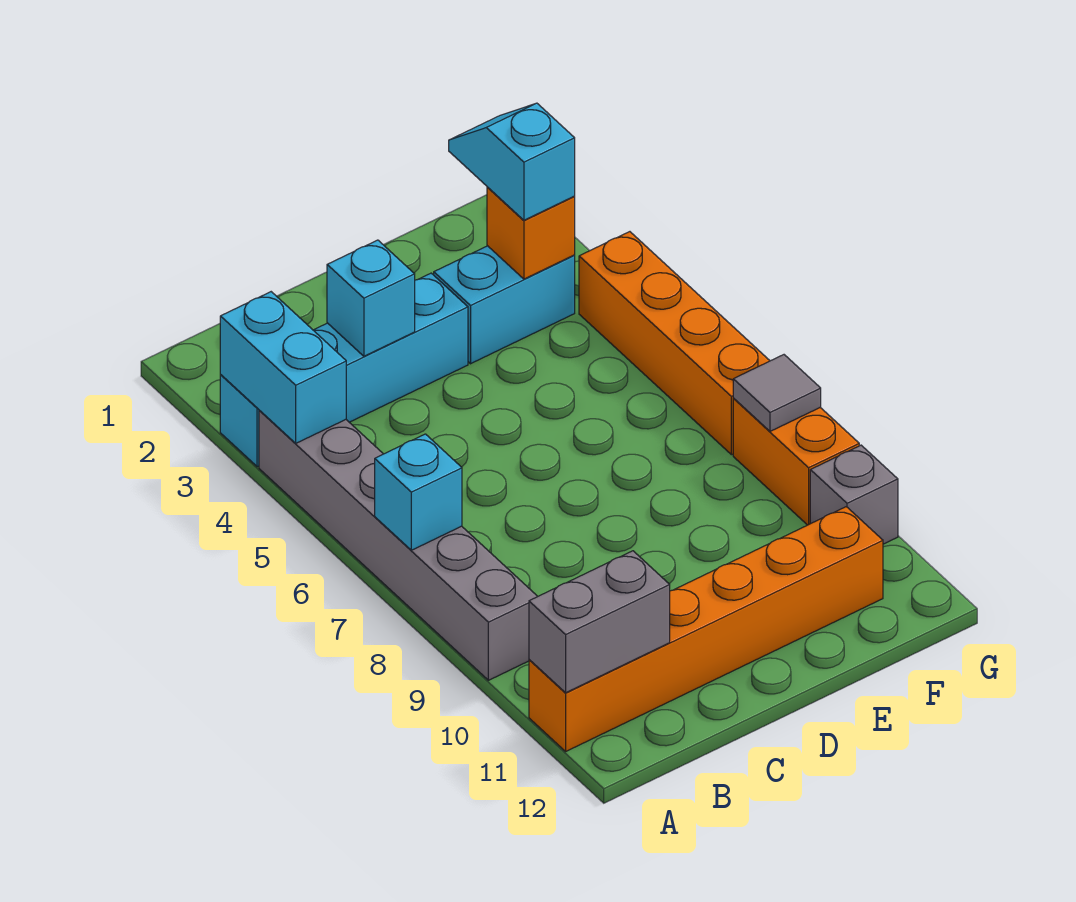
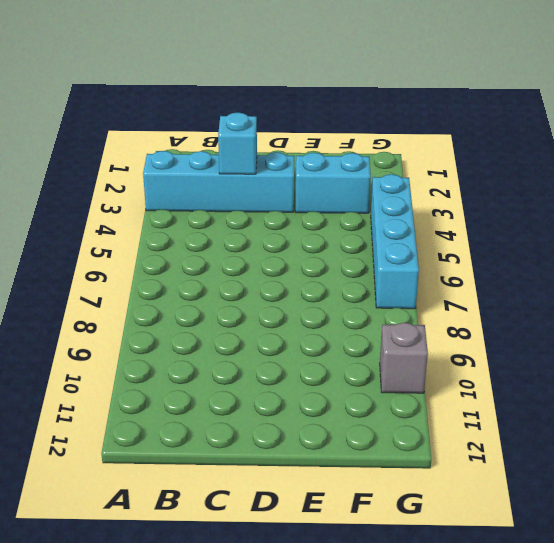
cyan brick G4:G7 level 1 -> orange brick G4:G7 level 1
none -> grey brick A4:A9 level 1
none -> orange brick A11:F11 level 1
none -> orange brick G8:G9 level 1

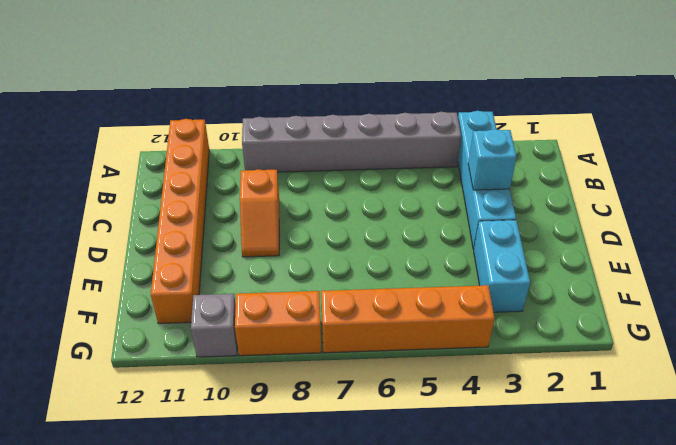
orange slope C9:D9 level 1 top C -> none
none -> cyan brick A3:A4 level 2
none -> cyan brick A7 level 2
none -> grey brick A11:B11 level 2

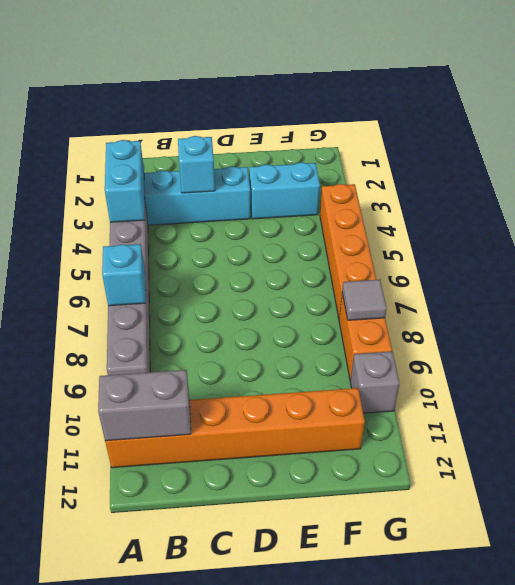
none -> orange brick F3 level 2
none -> cyan slope F2:F3 level 3 top 3

